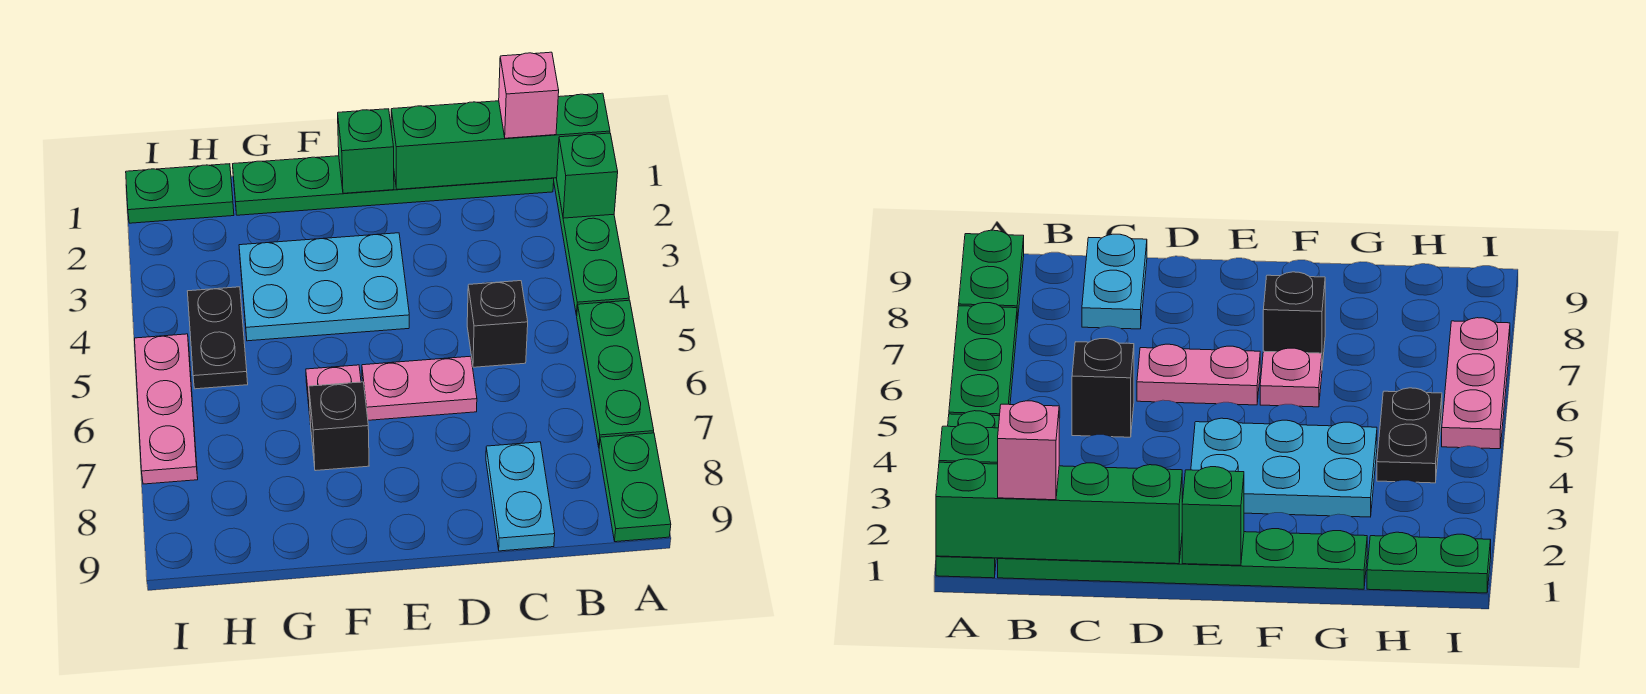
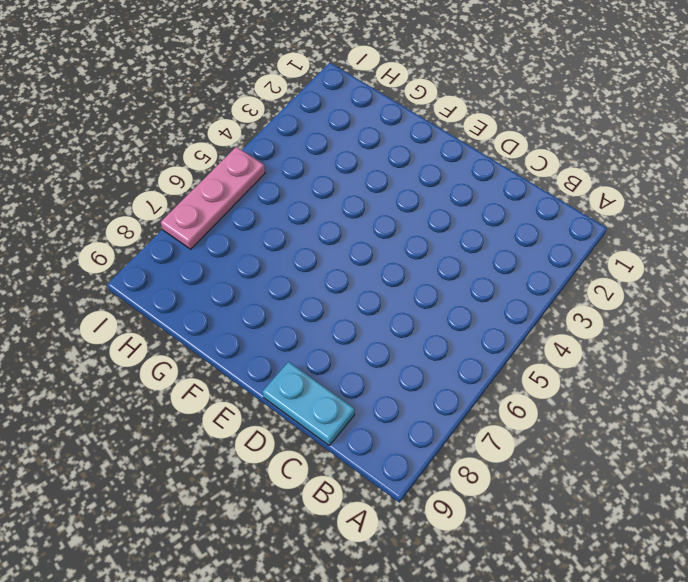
cyan plate C9:D9 level 1 -> cyan plate C8:C9 level 1
none -> green plate A1:A4 level 1
none -> green plate A5:A7 level 1
none -> green plate A8:A9 level 1

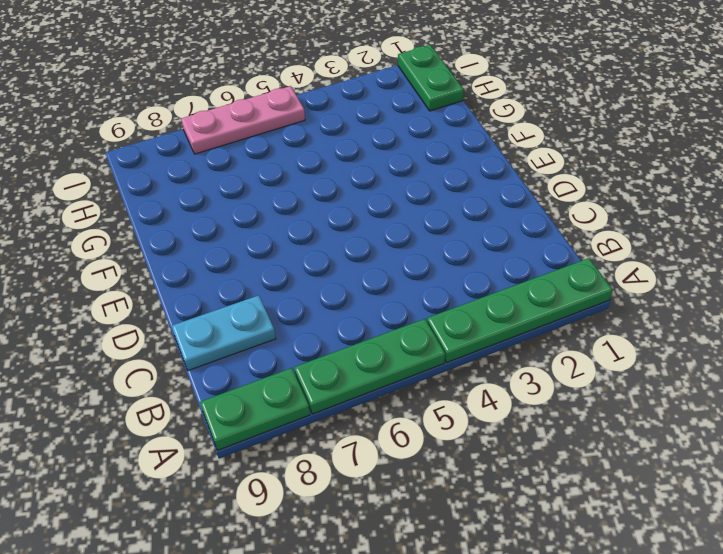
none -> green plate B1:G1 level 1
none -> black brick C5 level 1
none -> pink plate D6:E6 level 1

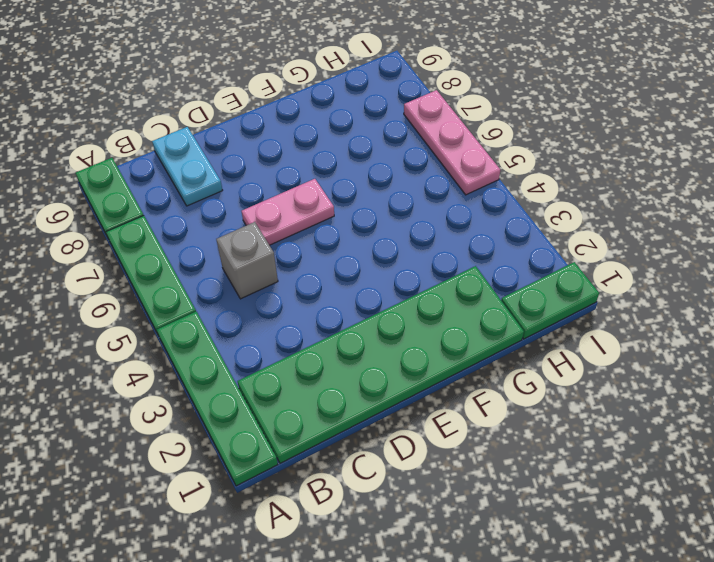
green plate B1:G2 level 1 -> green plate B1:G1 level 1
grey brick C5 level 1 -> black brick C5 level 1
none -> cyan plate E3:G4 level 1
none -> pink plate F6 level 1
none -> black brick F7 level 1

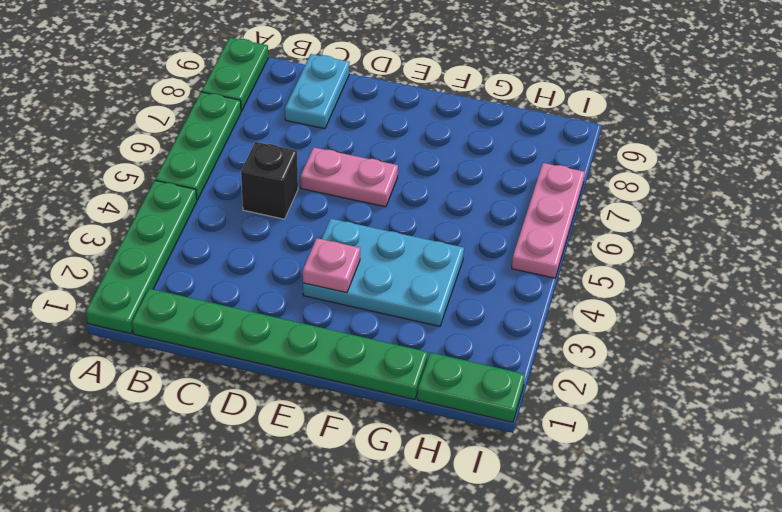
pink plate E3 level 2 -> pink plate F6 level 1
none -> black brick F7 level 1
none -> black plate H4:H5 level 1
none -> green brick A1:D1 level 2

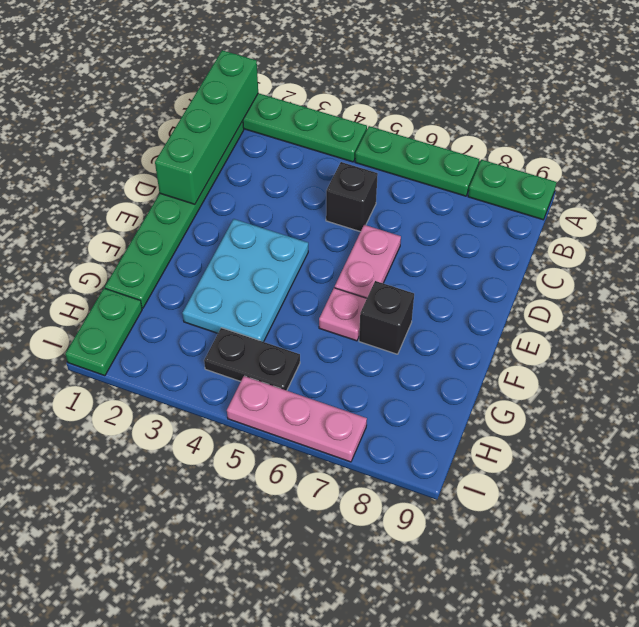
none -> cyan plate C8:C9 level 1
none -> green brick A2 level 2
none -> green brick E1 level 2

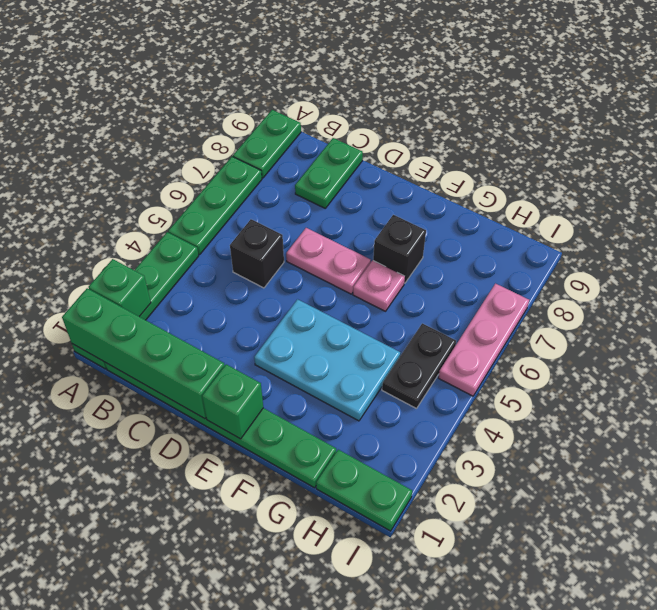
green plate C8:C9 level 1 -> cyan plate C8:C9 level 1
none -> pink brick B1 level 3

